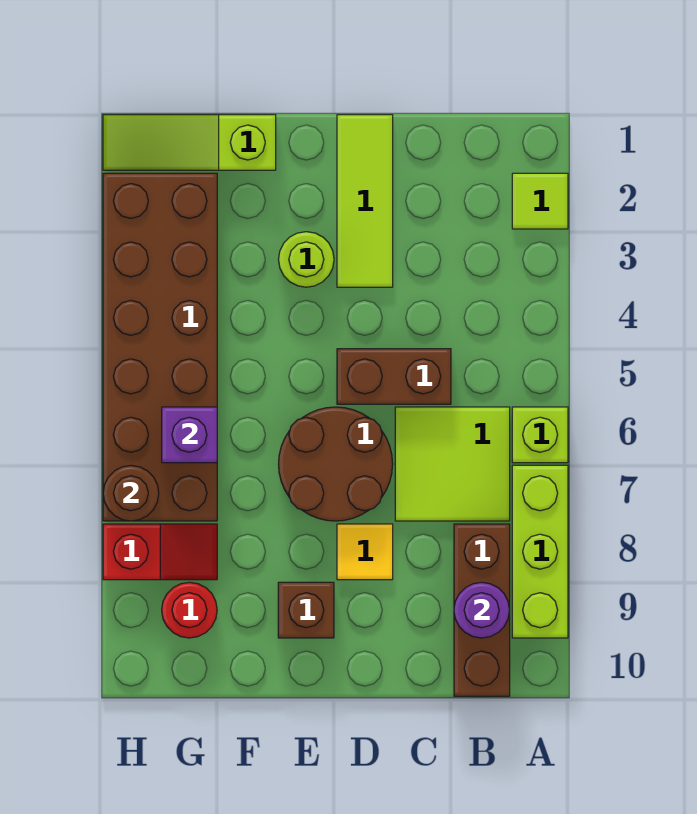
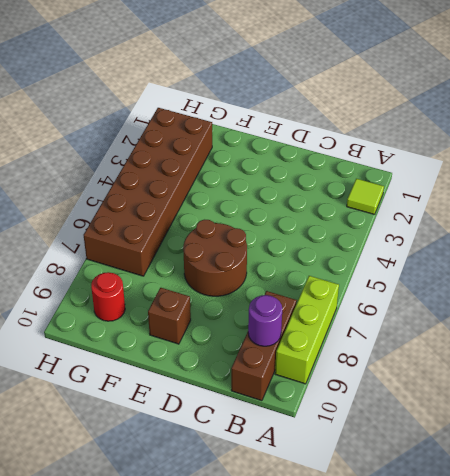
none -> lime brick A6 level 1
none -> lime tile B6:C7 level 1
none -> brown brick C5:D5 level 1

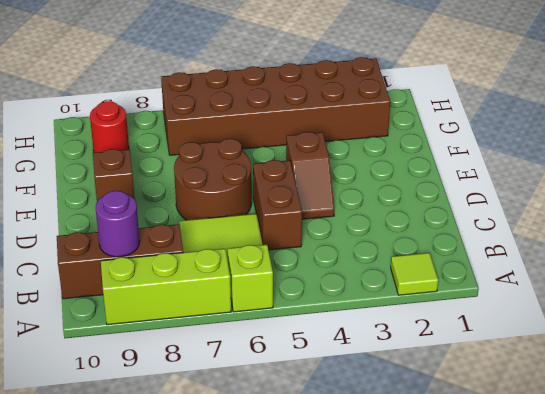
brown slope D4:E4 level 1 top E -> none
none -> lime tile D1:D3 level 1
none -> yellow tile D8 level 1
none -> lime round brick E3 level 1

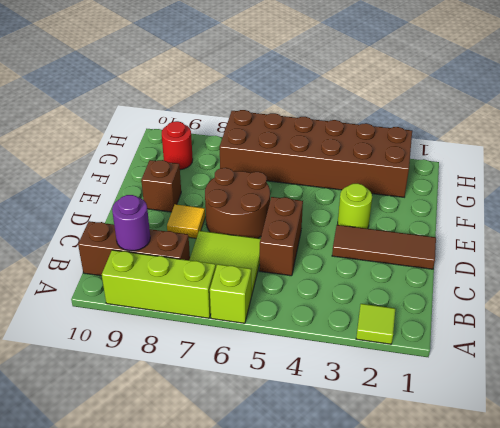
brown tile D1:D3 level 1 -> lime tile D1:D3 level 1
none -> lime slope F1:H1 level 1 top F
none -> red slope G8:H8 level 1 top H
none -> purple brick G6 level 2

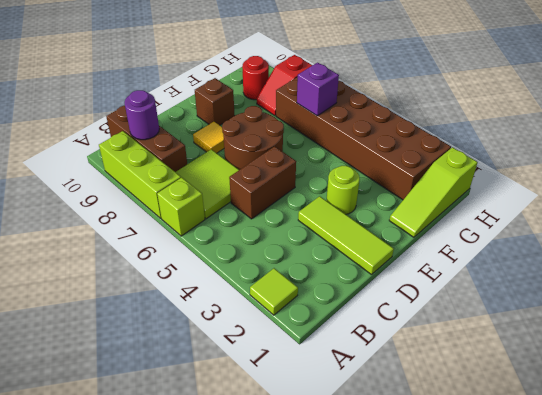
lime slope F1:H1 level 1 top H -> lime slope F1:H1 level 1 top F
none -> brown round brick H7 level 2

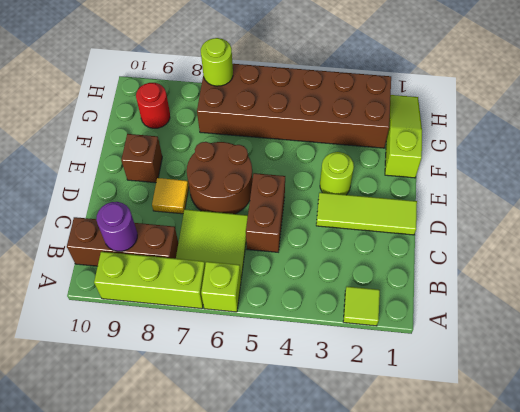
lime round brick H7 level 2 -> brown round brick H7 level 2
none -> red slope G8:H8 level 1 top H
none -> purple brick G6 level 2

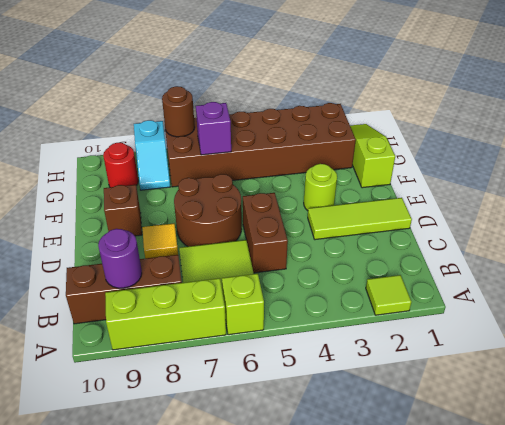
cyan slope G8:H8 level 1 top H -> red slope G8:H8 level 1 top H

